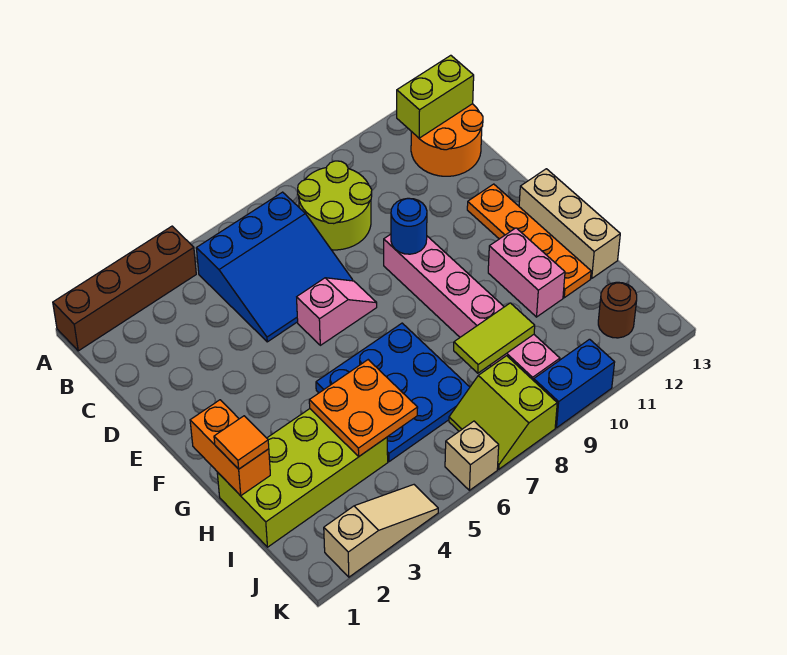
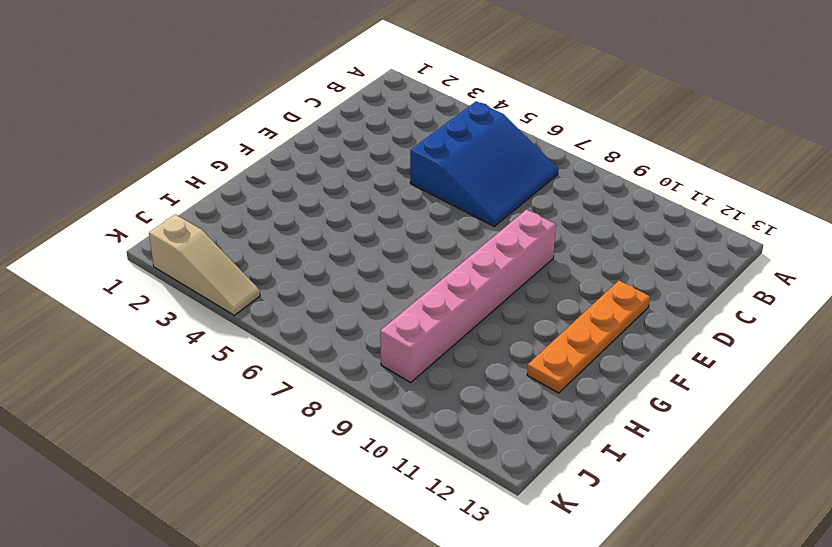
blue slope B5:D7 level 1 top 5 -> blue slope B5:D7 level 1 top B
none -> brown brick A1:A4 level 1
none -> lime round brick B8:C9 level 1
none -> orange round brick B12:C13 level 1

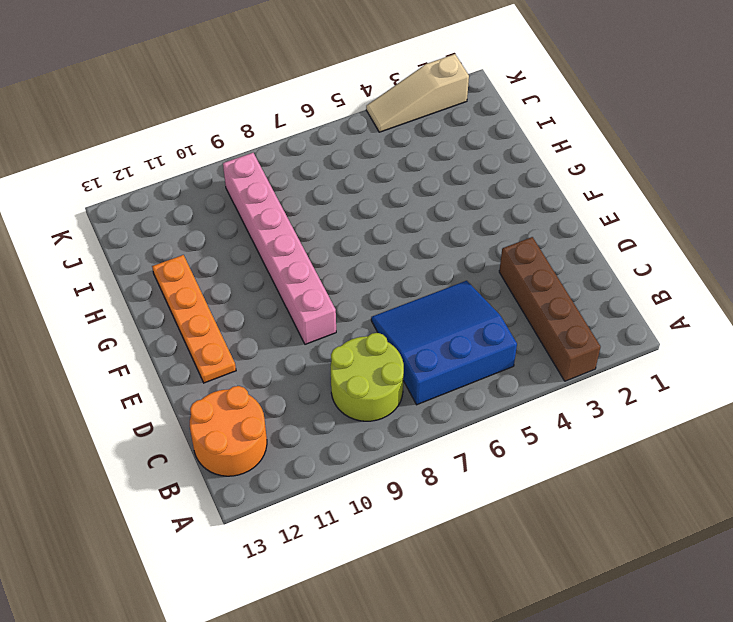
brown brick A3:D3 level 1 -> brown brick A1:A4 level 1
none -> pink slope E6:E7 level 1 top 6
none -> tan brick F13:H13 level 1
none -> blue plate G5:I7 level 1

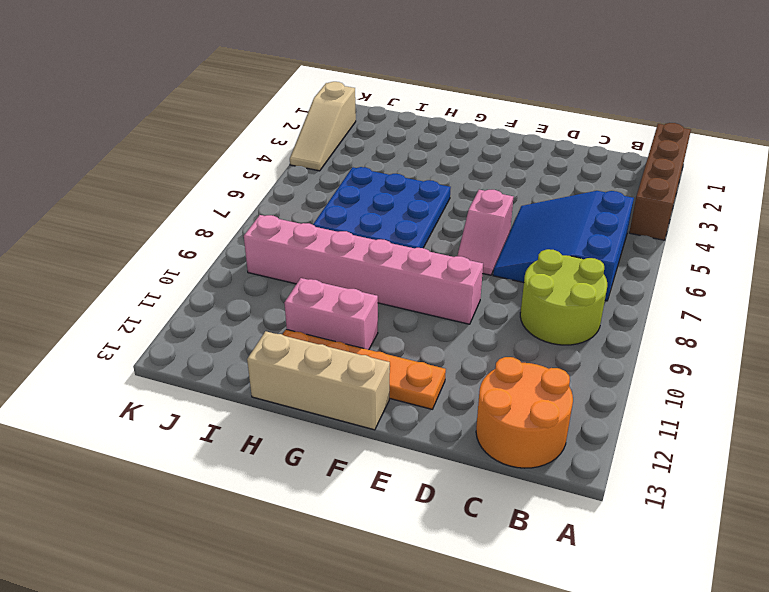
none -> lime brick H1:I4 level 1
none -> lime slope J7:K8 level 1 top 8
none -> brown round brick J12 level 1

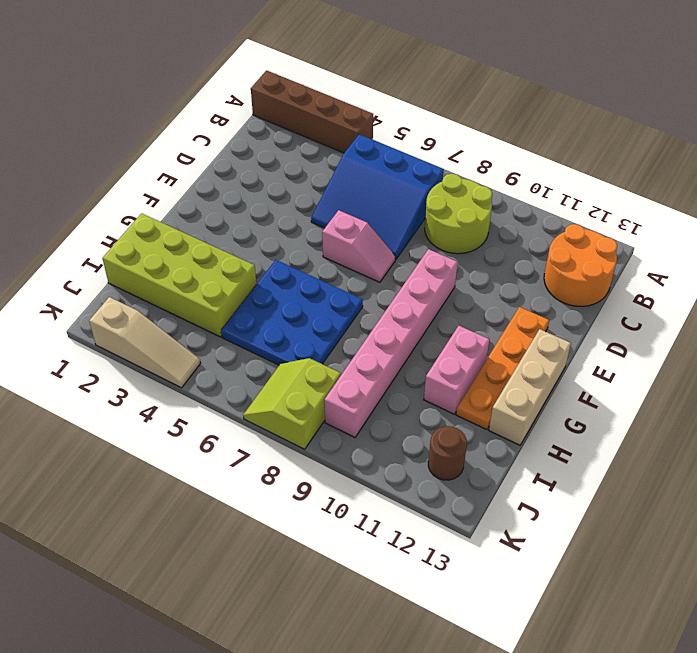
none -> tan brick K6 level 1
none -> blue brick K9:K10 level 1
none -> lime brick B12:B13 level 2

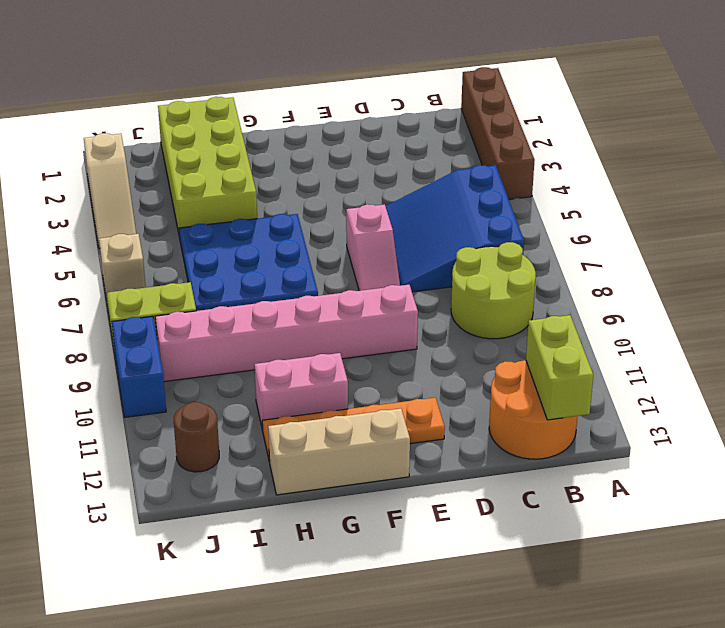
none -> blue round brick E9 level 2
none -> orange brick G1:H1 level 2
none -> orange plate H4:I5 level 2

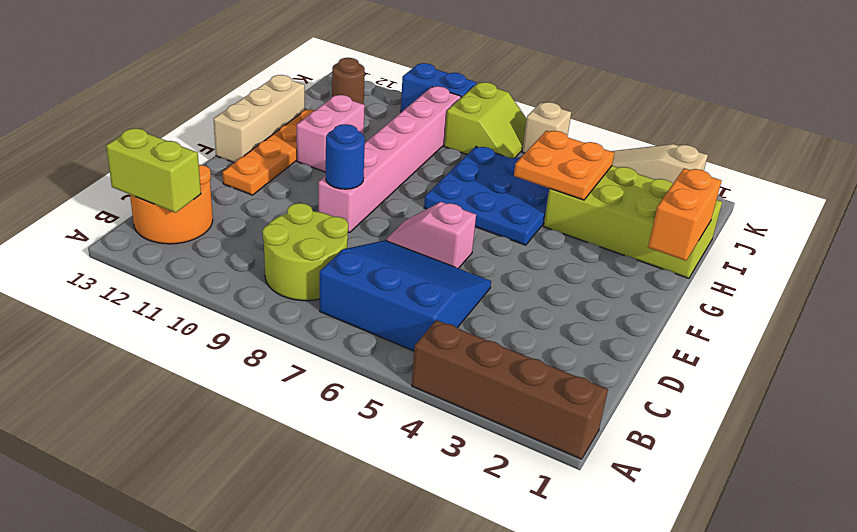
none -> lime tile I8:I9 level 2
none -> orange tile H1 level 3

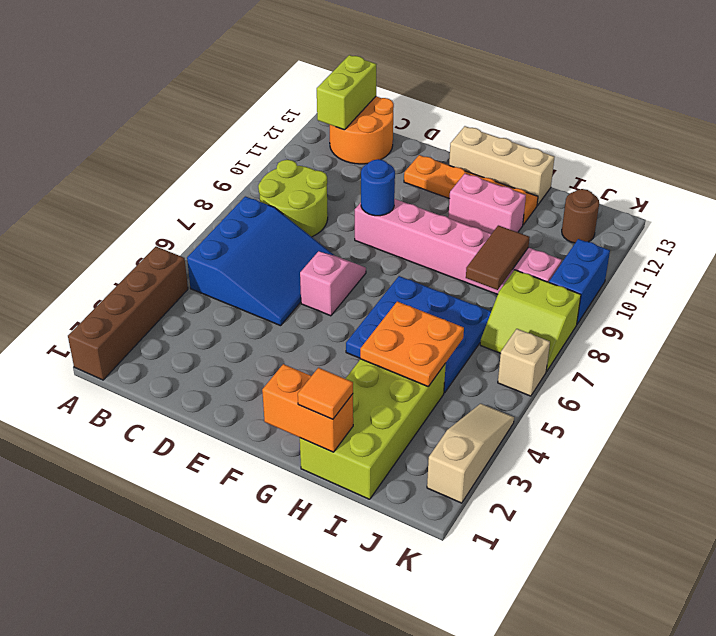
brown tile I8:I9 level 2 -> lime tile I8:I9 level 2

